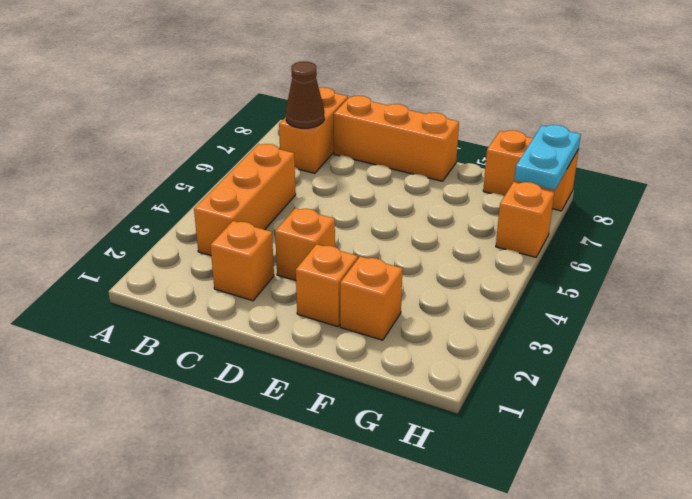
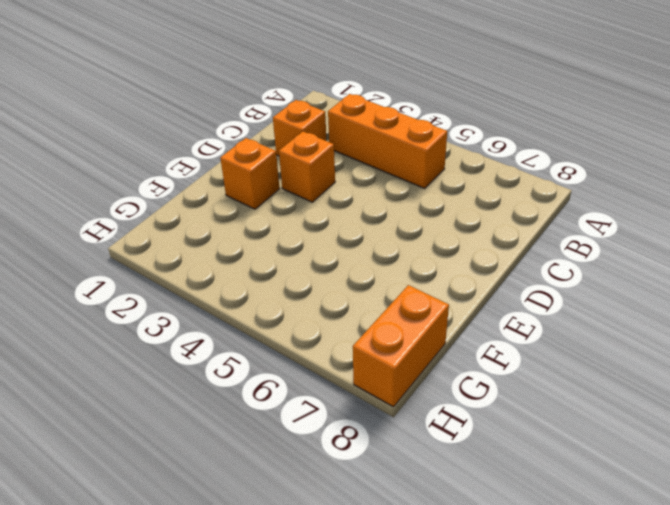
none -> orange brick B7:B8 level 1
none -> orange brick C8:E8 level 1

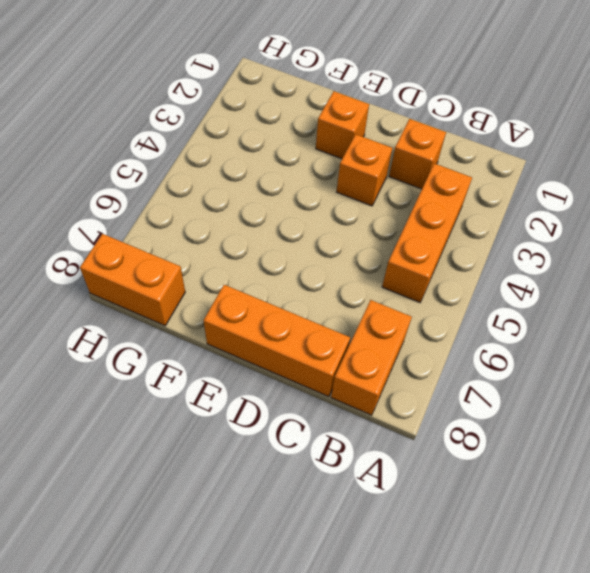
none -> orange brick F2 level 1
none -> orange brick H6 level 1

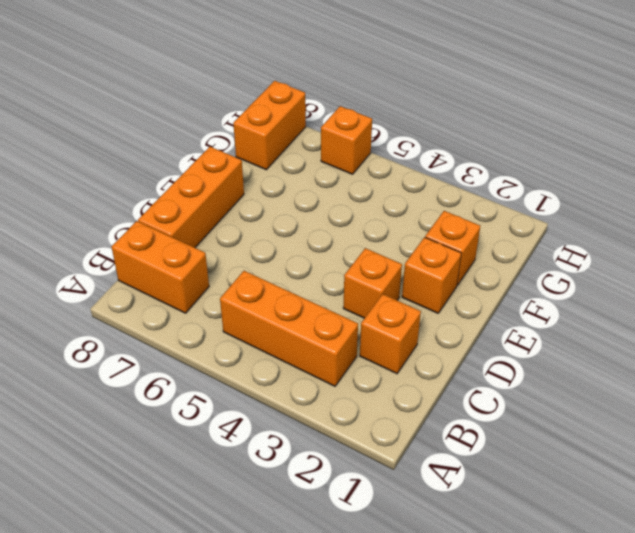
none -> brown cone B7 level 2
none -> cyan plate H7:H8 level 2

